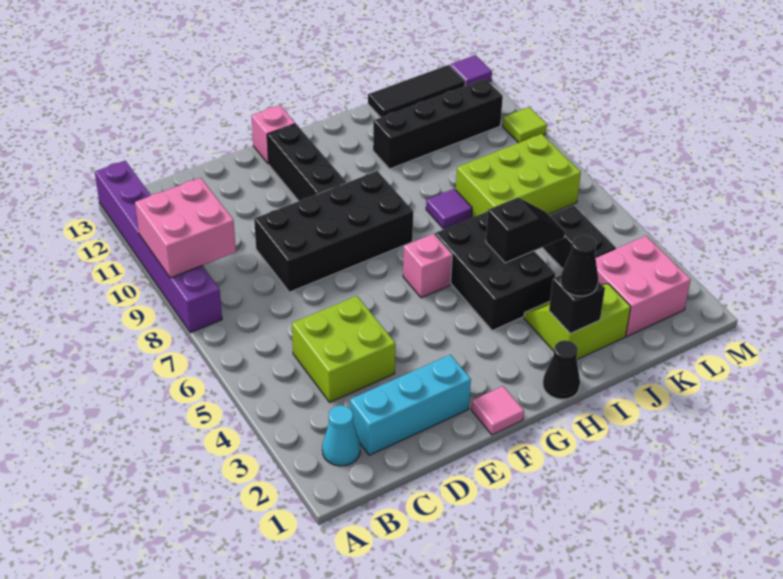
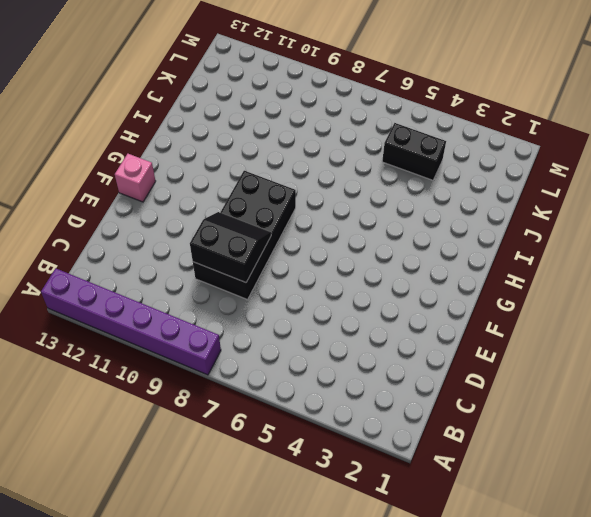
black slope D8:E9 level 2 top D -> none
none -> cyan cone B2 level 1
none -> cyan brick C2:E2 level 1
none -> lime brick C4:D5 level 1

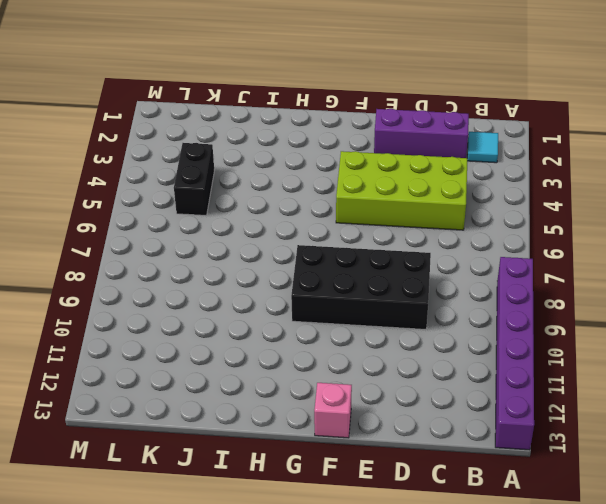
cyan tile B2 level 1 -> cyan cone B2 level 1
purple brick C2:E2 level 1 -> cyan brick C2:E2 level 1
lime brick C4:F5 level 1 -> lime brick C4:D5 level 1
none -> pink tile F1 level 1
none -> black brick F10:F12 level 1
none -> pink brick G6 level 1

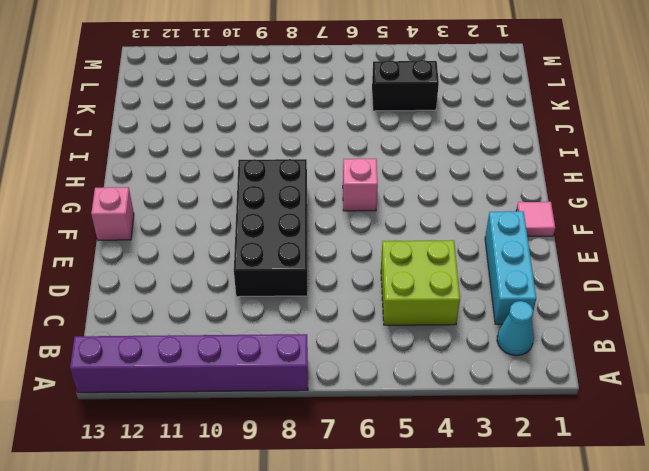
none -> black brick F10:F12 level 1
none -> black cone H1 level 1
none -> black brick H4:I6 level 1

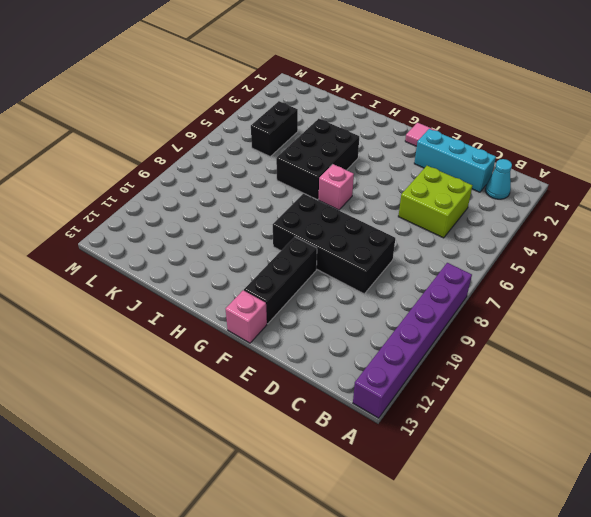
none -> black cone H1 level 1
none -> lime slope I2:J3 level 1 top 2
none -> purple tile I8 level 1

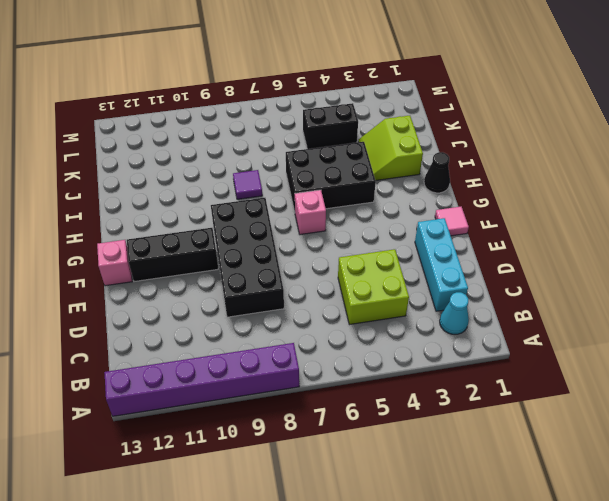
none -> black brick I11:L11 level 1
none -> lime brick J7:L8 level 1
none -> black tile J13:L13 level 1

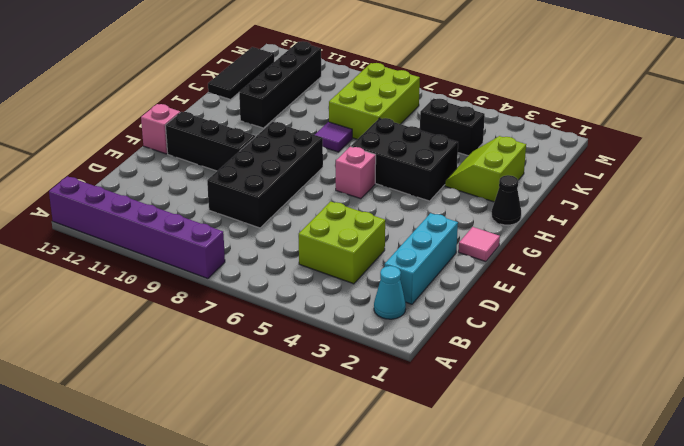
none -> pink brick K2:L3 level 1
none -> lime tile M10 level 1
none -> purple tile M13 level 1

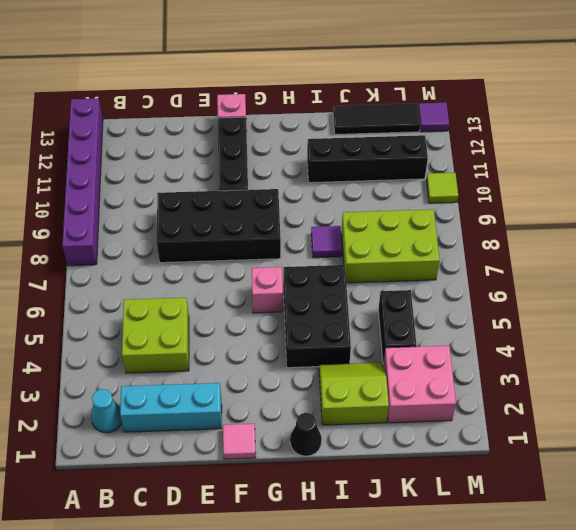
none -> pink brick A9:B10 level 2
none -> black brick I2 level 2
none -> black slope I5:J5 level 2 top I

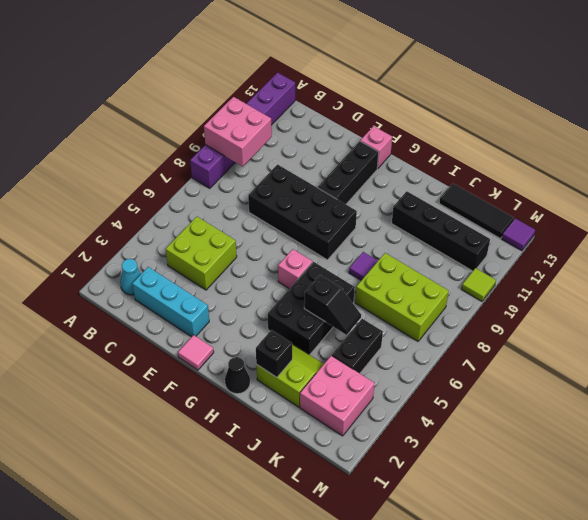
none -> black cone I2 level 3

